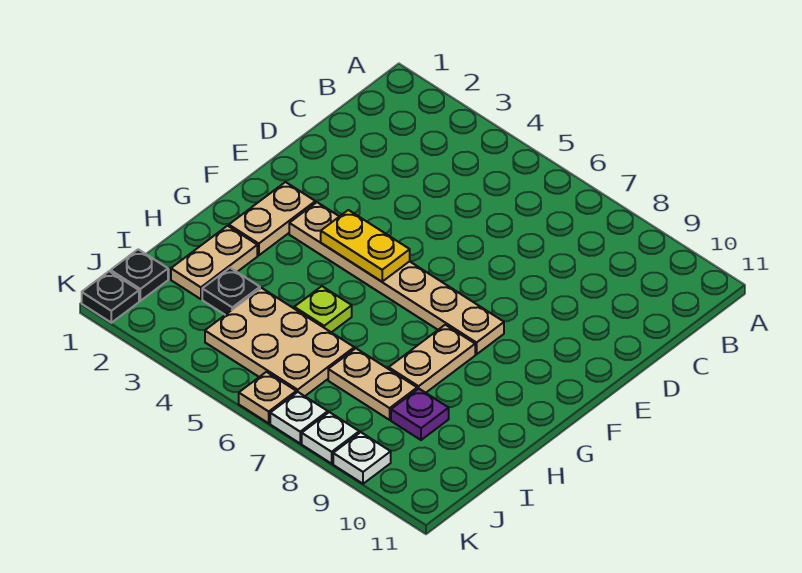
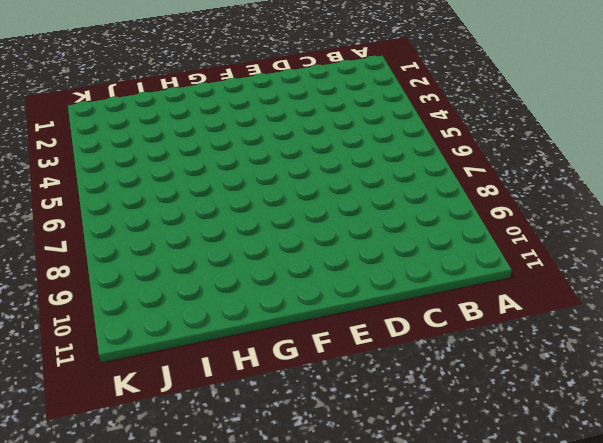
none -> tan plate F2:G2 level 1
none -> tan plate F3:F8 level 1
none -> tan plate G8:H8 level 1

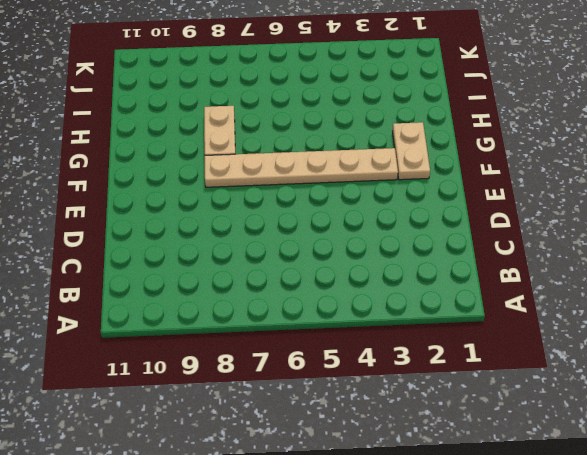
none -> tan plate H2:I2 level 1
none -> lime plate H5 level 1
none -> black plate I3 level 1

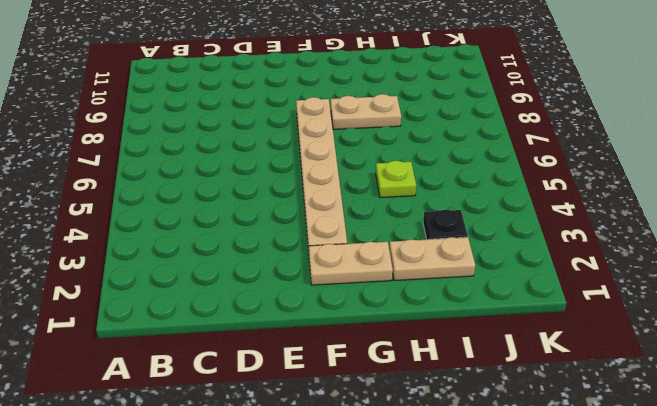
none -> tan plate I4:J6 level 1
none -> tan plate I7:I8 level 1
none -> purple plate I9 level 1

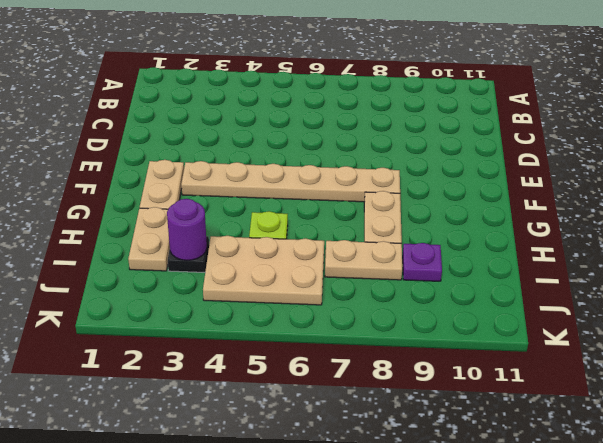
purple round brick I3 level 2 -> none
none -> black plate J1 level 1
none -> black plate K1 level 1
none -> tan plate K6 level 1

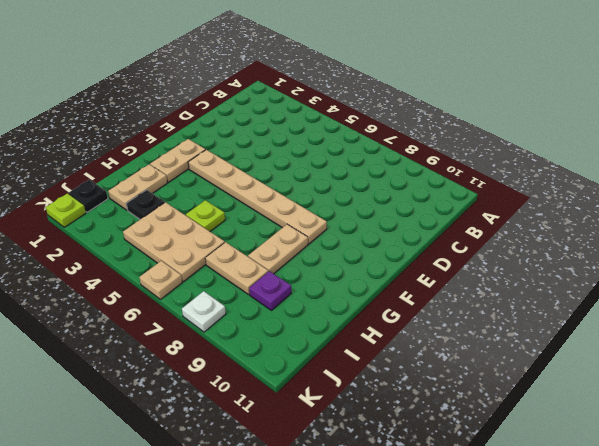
lime plate K1 level 1 -> black plate K1 level 1
none -> white plate K7 level 1
none -> white plate K9 level 1
none -> yellow plate F4:F5 level 2

